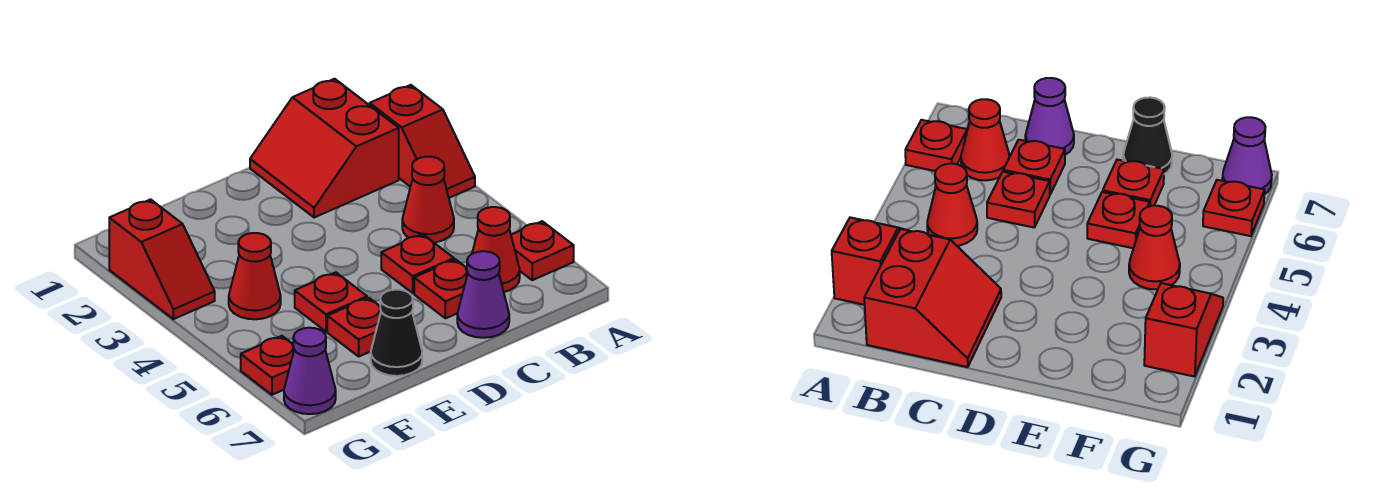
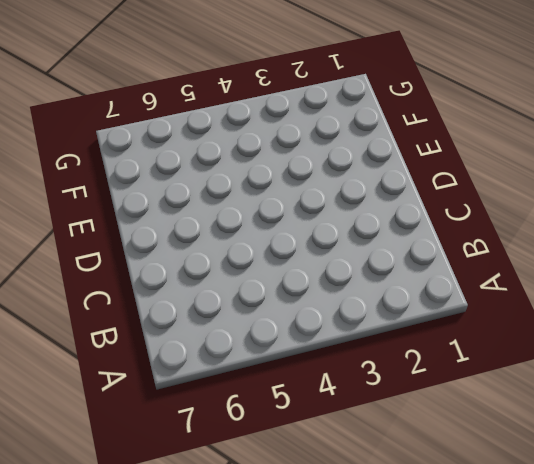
none -> red slope A2:A3 level 1 top 2
none -> red plate A6 level 1
none -> red slope B1:C2 level 1 top B

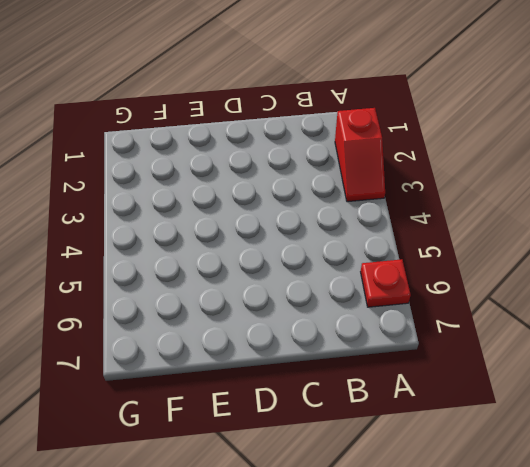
none -> red slope B1:C2 level 1 top B
none -> red cone B4 level 1
none -> red cone B6 level 1

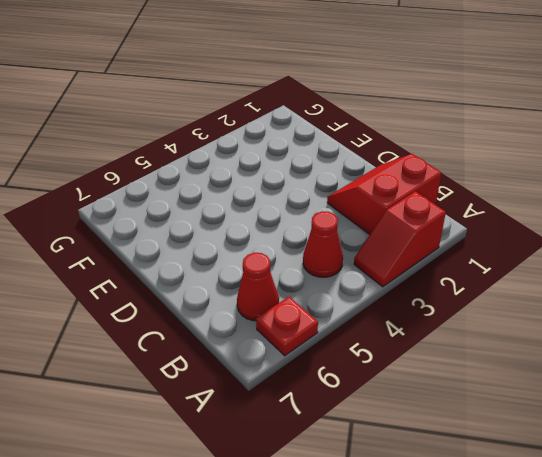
none -> red plate C5 level 1
none -> red plate C6 level 1
none -> purple cone C7 level 1

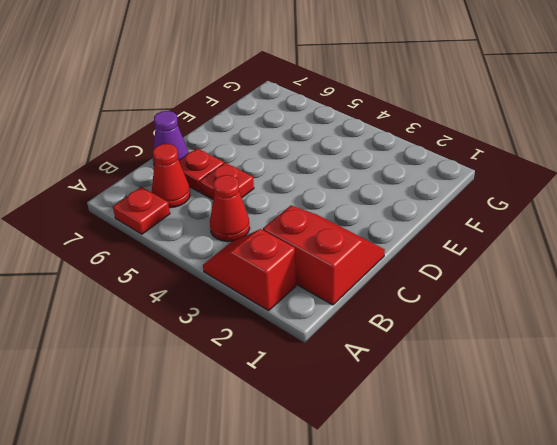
none -> red plate E5 level 1
none -> red plate E6 level 1
none -> black cone E7 level 1

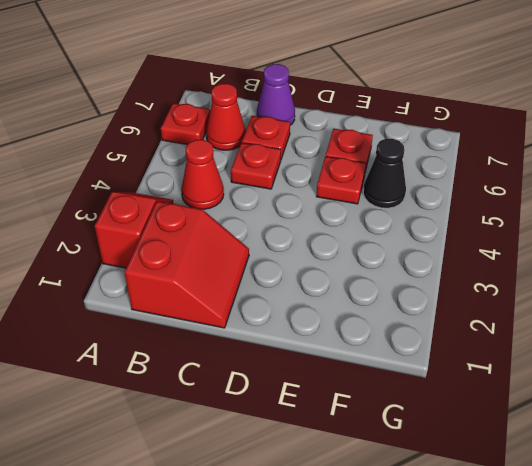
black cone F5 level 1 -> black cone E7 level 1
none -> red cone F4 level 1
none -> red slope G2:G3 level 1 top 2
none -> red plate G6 level 1

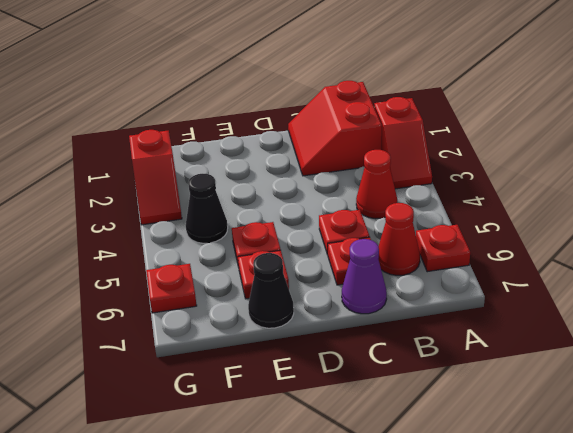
black cone F4 level 1 -> red cone F4 level 1
none -> purple cone G7 level 1

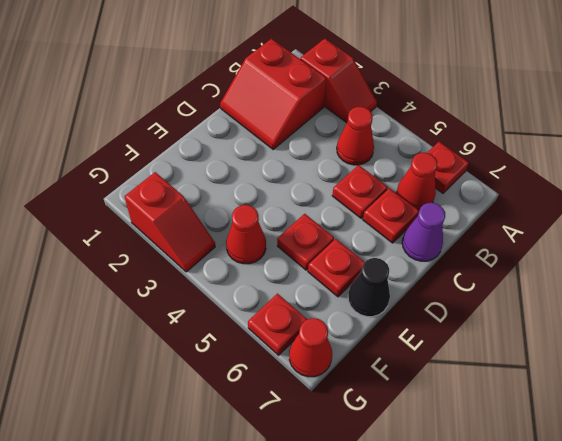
red cone G7 level 1 -> purple cone G7 level 1

